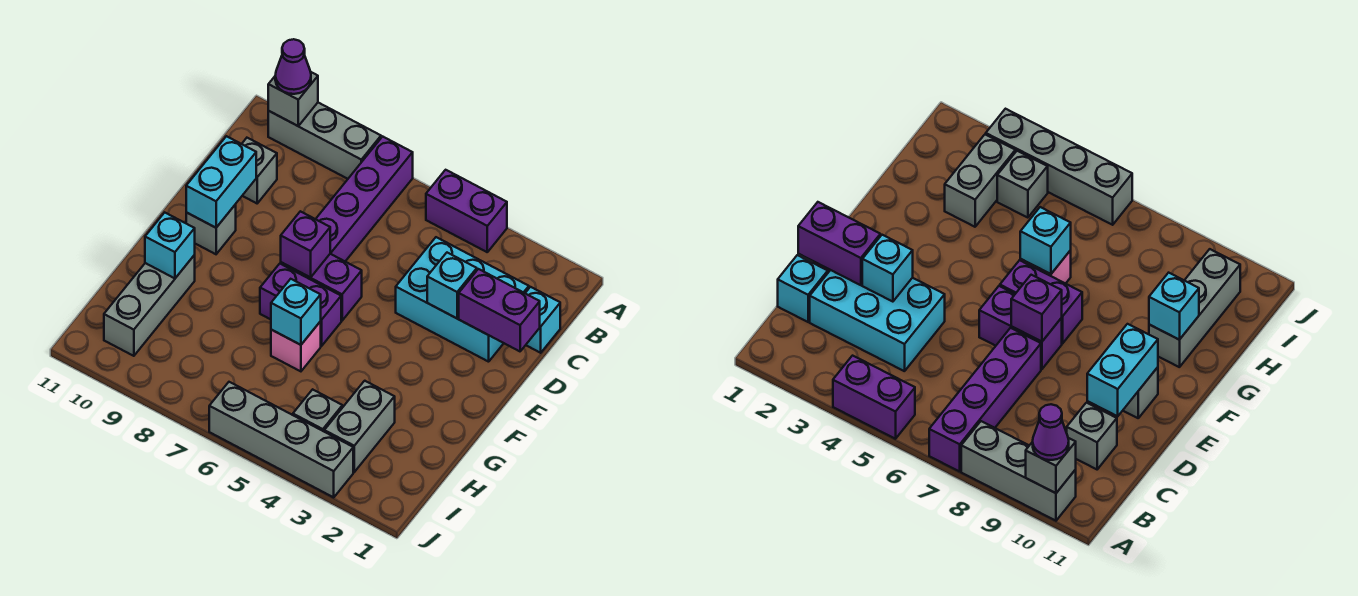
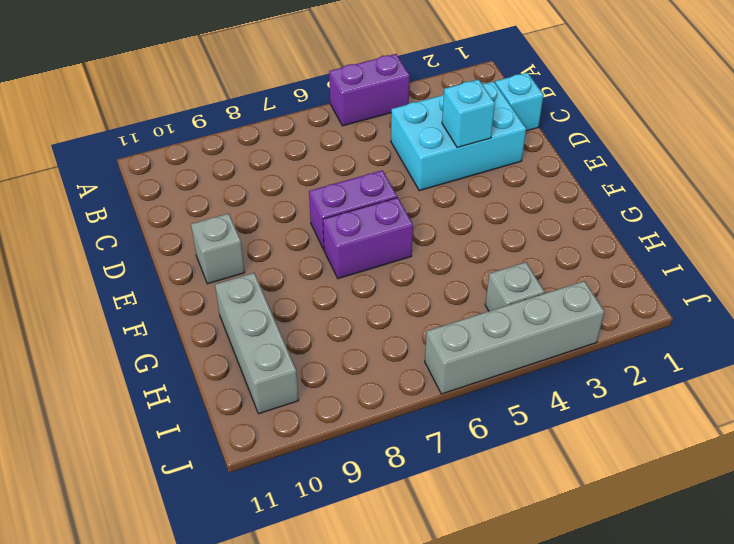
none -> purple brick A7:D7 level 1
none -> grey brick A8:A10 level 1
none -> grey brick C10 level 1

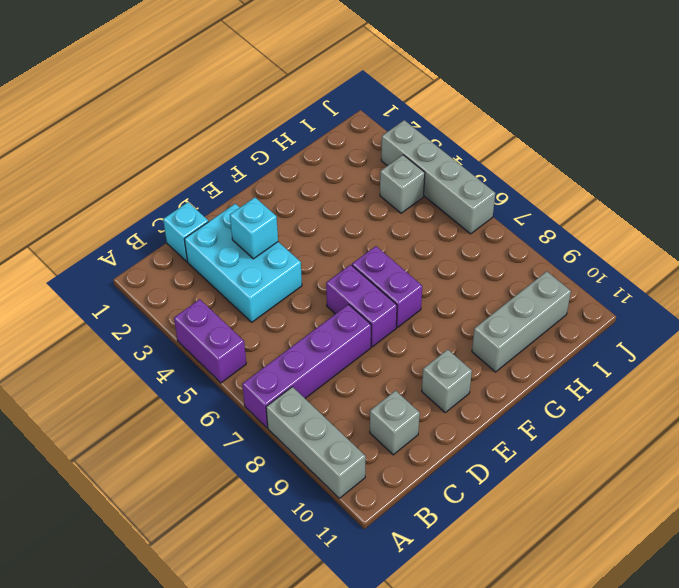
none -> pink brick G6 level 1
none -> grey brick H3:I3 level 1
none -> grey brick A10 level 2

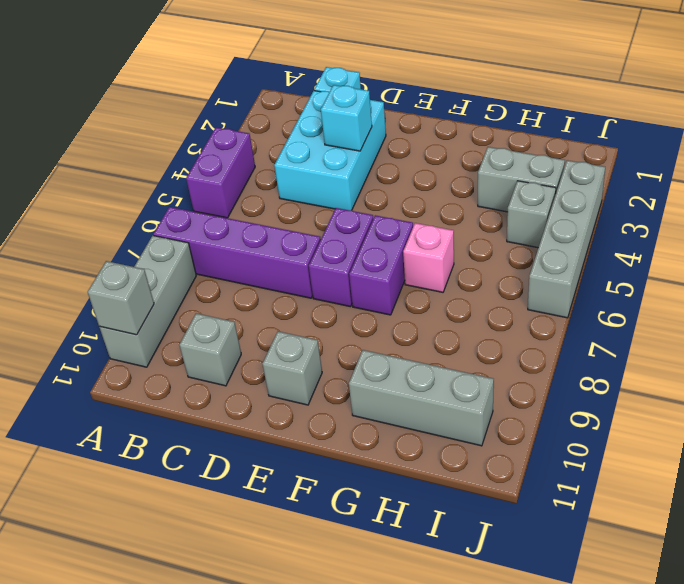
none -> purple brick D1:D2 level 2
none -> cyan brick D10:E10 level 2
none -> purple brick E7 level 2

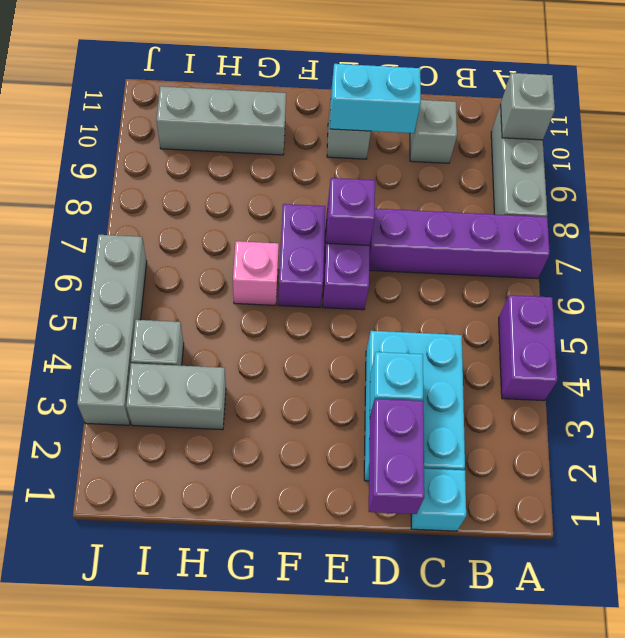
none -> cyan brick G6 level 2
none -> cyan brick G10 level 2
none -> purple cone A10 level 3

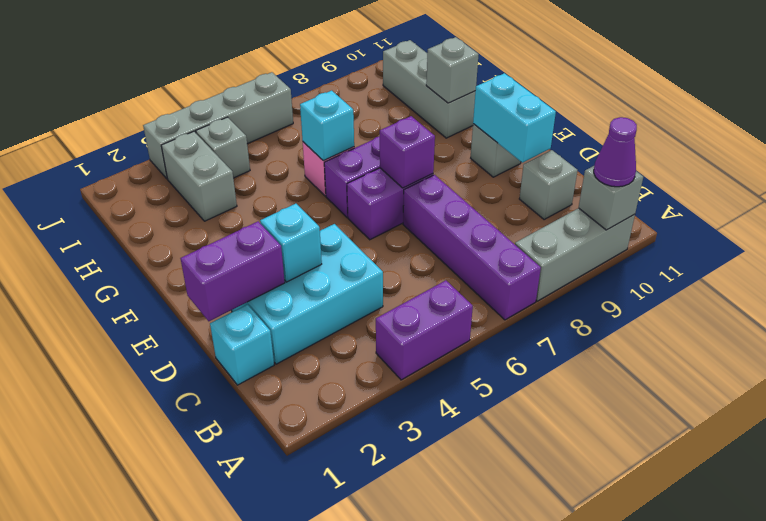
grey brick G10 level 2 -> cyan brick G10 level 2

